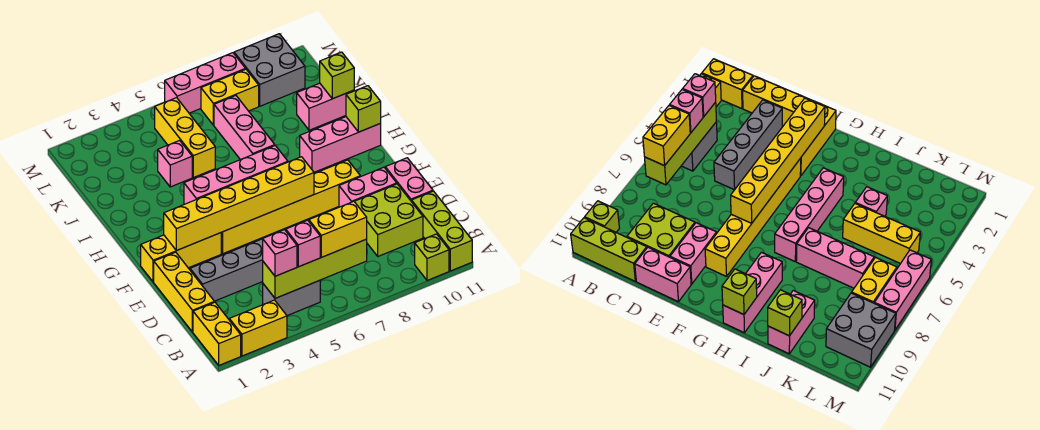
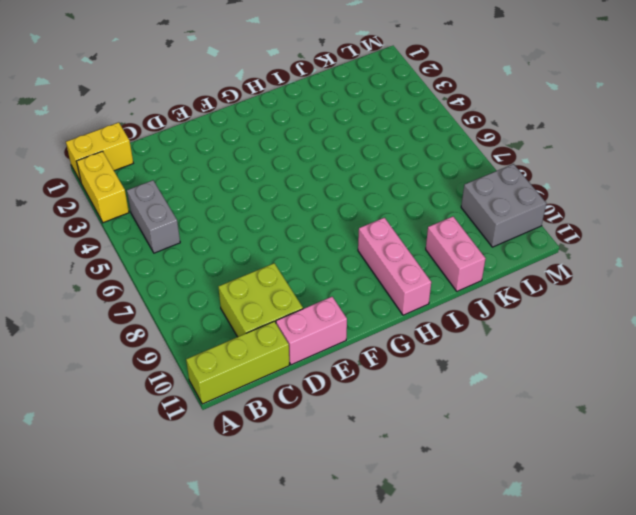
none -> lime brick A10 level 1
none -> yellow brick C1:E1 level 1
none -> grey brick D2:D5 level 1

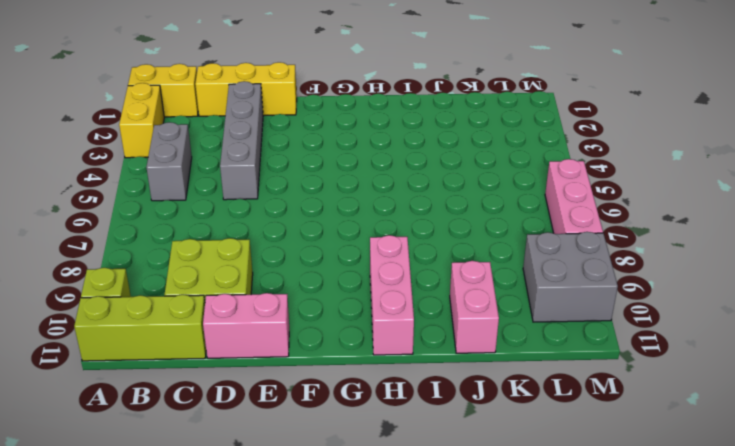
none -> pink brick E9:E10 level 1
none -> yellow brick F1:F3 level 1
none -> yellow brick F4:F9 level 1

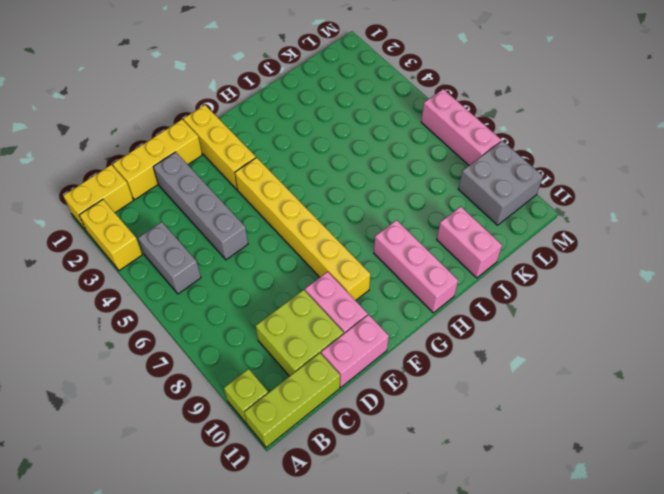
none -> pink brick H4:H7 level 1
none -> pink brick I7:K7 level 1
none -> pink brick J4 level 1

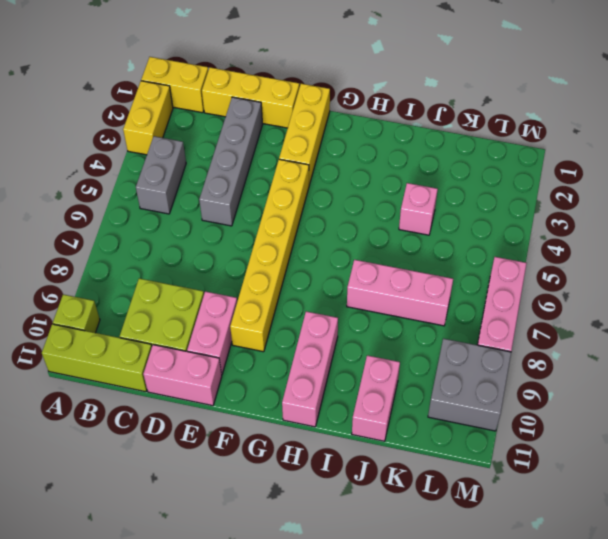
none -> pink brick H4:H7 level 1
none -> yellow brick J5:L5 level 1
none -> yellow brick L7:L8 level 1

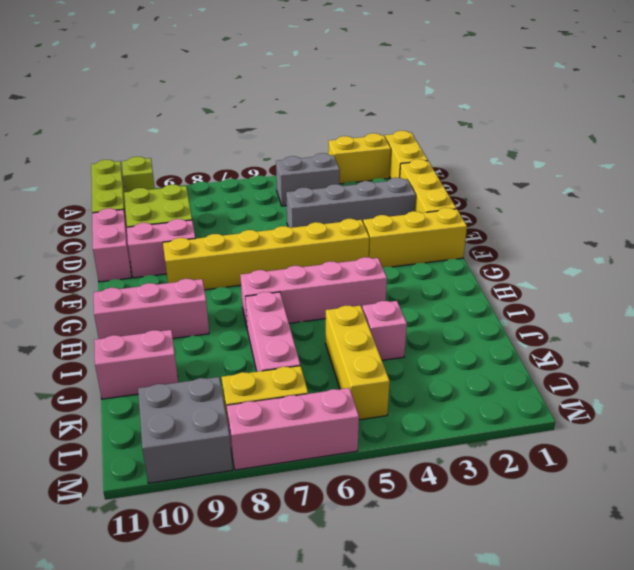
none -> lime brick B4:B7 level 2
none -> yellow brick F2:F7 level 2
none -> lime brick H11 level 2

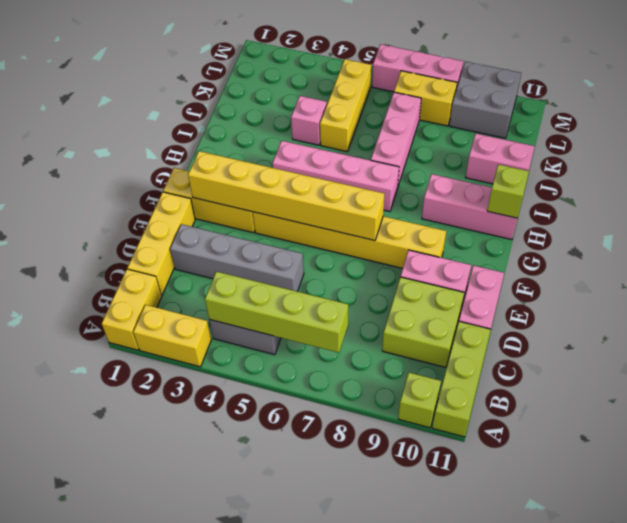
none -> lime brick J11 level 2
none -> pink brick B4 level 3
none -> pink brick B5 level 3

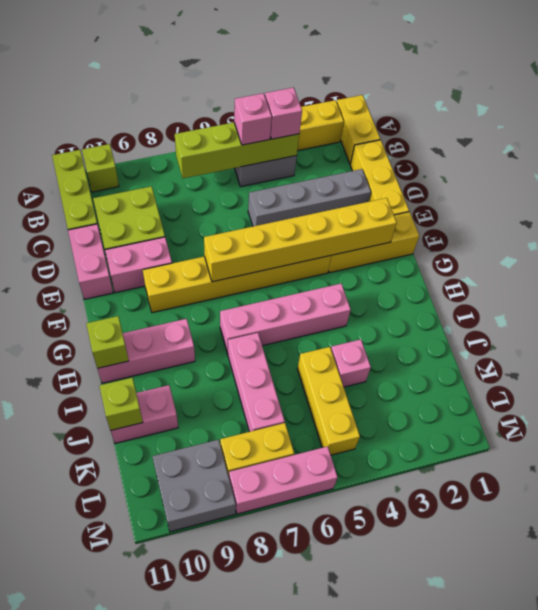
none -> yellow brick B6:B7 level 3

